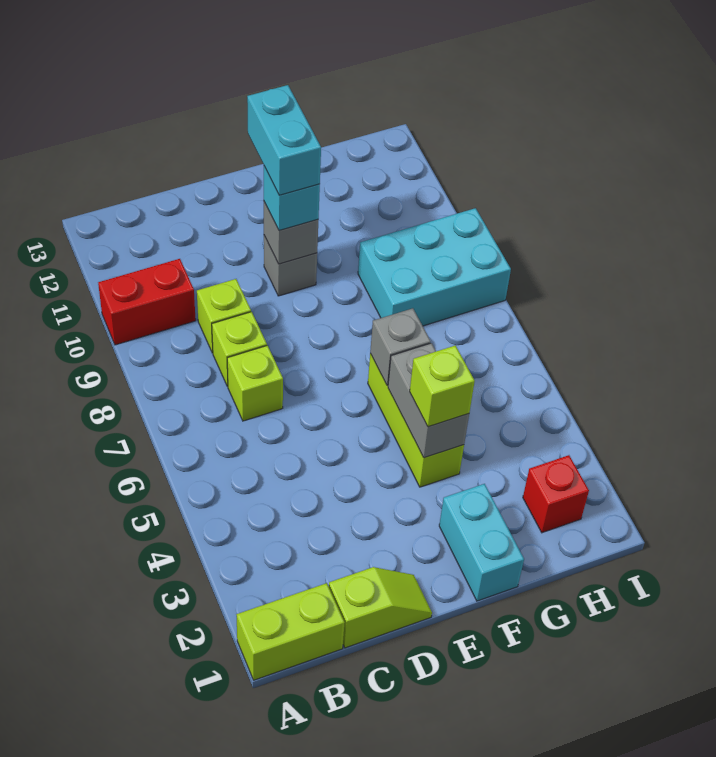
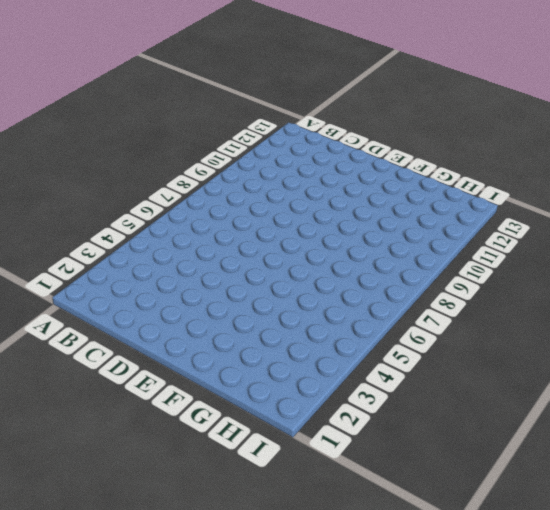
none -> lime brick A1:B1 level 1
none -> red brick A10:B10 level 1
none -> lime slope C1:D1 level 1 top C

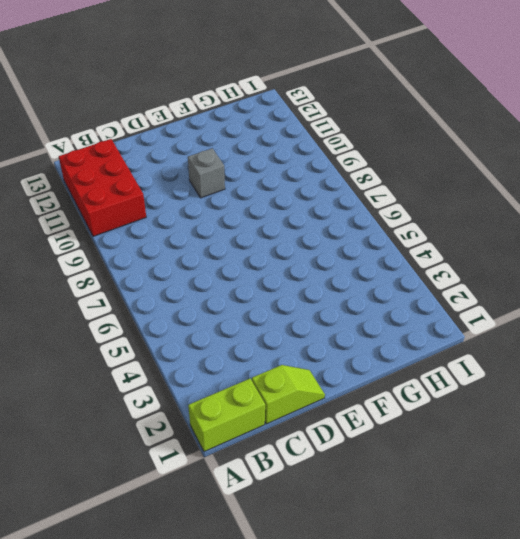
red brick A10:B12 level 1 -> red brick A10:B10 level 1
none -> lime brick C7 level 1
none -> lime brick C8 level 1
none -> lime brick C9 level 1

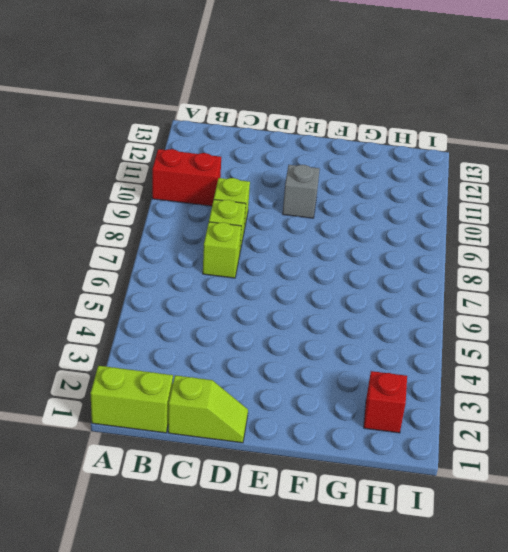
none -> cyan brick F1:F2 level 1
none -> lime brick F4:F6 level 1
none -> cyan brick G8:I9 level 1

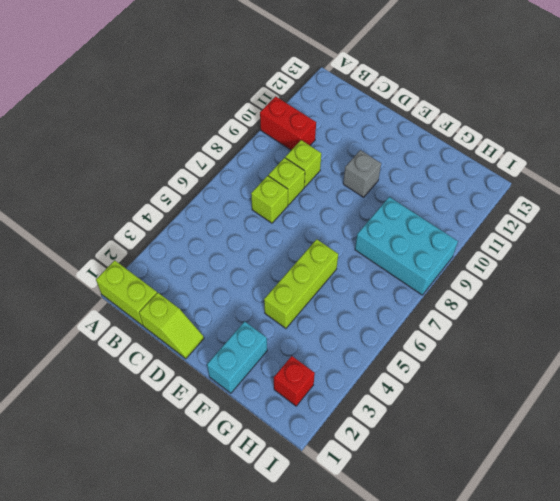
none -> grey brick E10 level 2
none -> grey brick F4:F5 level 2
none -> grey brick F6 level 2

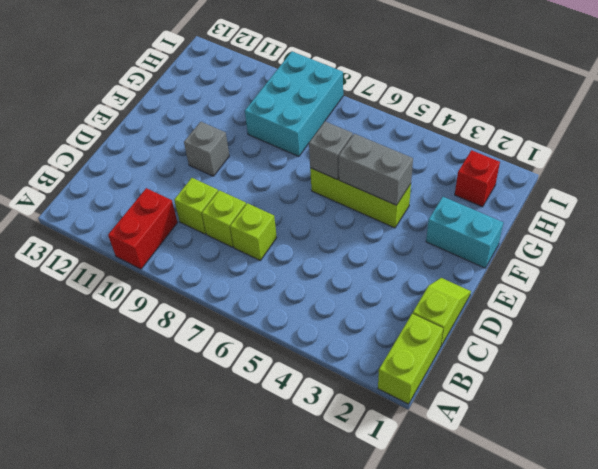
none -> grey brick E10 level 2
none -> cyan brick E10 level 3
none -> lime brick F4 level 3

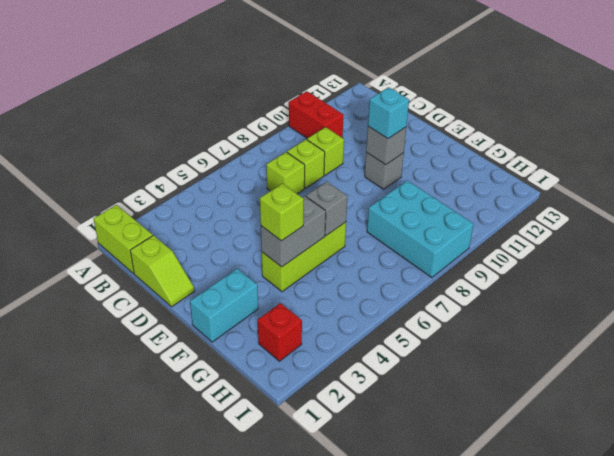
none -> cyan brick E10:E11 level 4

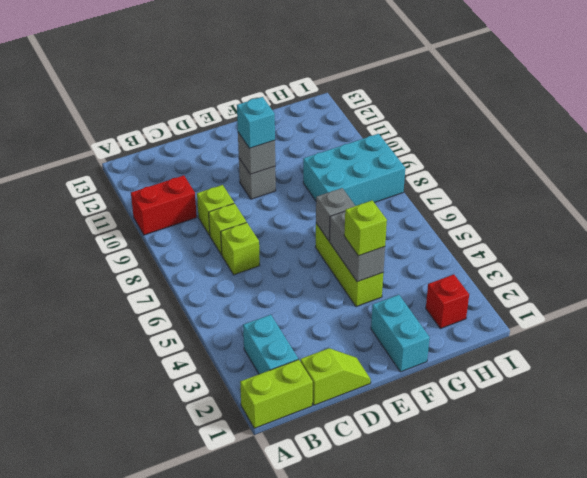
cyan brick B2:B3 level 1 -> cyan brick E10:E11 level 4

